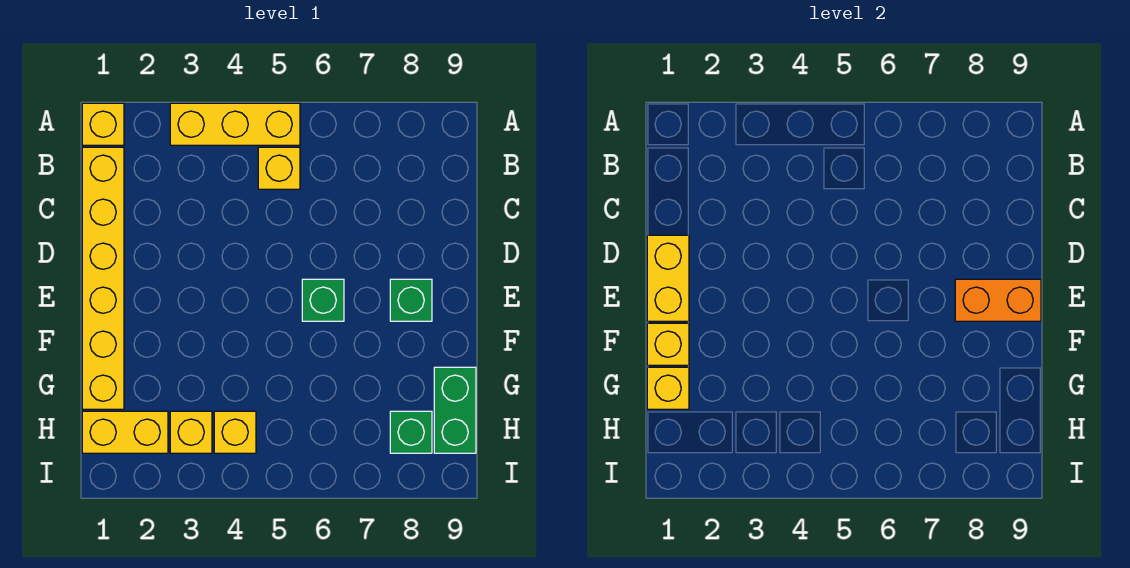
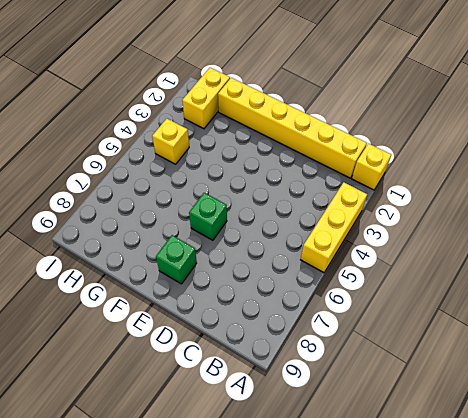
none -> yellow brick B5 level 1
none -> green brick G9:H9 level 1
none -> yellow brick H3 level 1

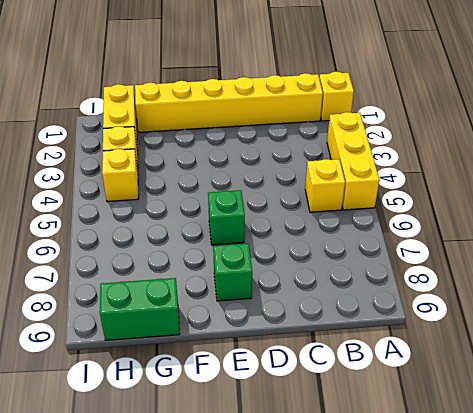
none -> green brick H8 level 1
none -> yellow brick D1:E1 level 2
none -> orange brick E8:E9 level 2

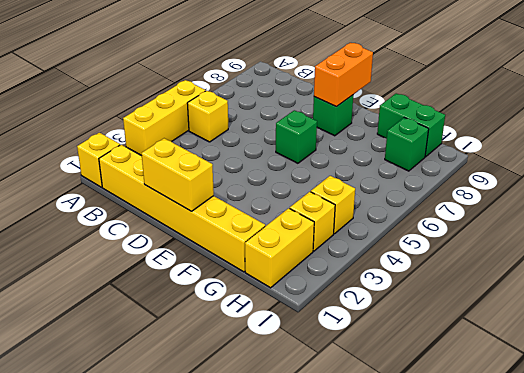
none -> yellow brick F1 level 2
none -> yellow brick G1 level 2

